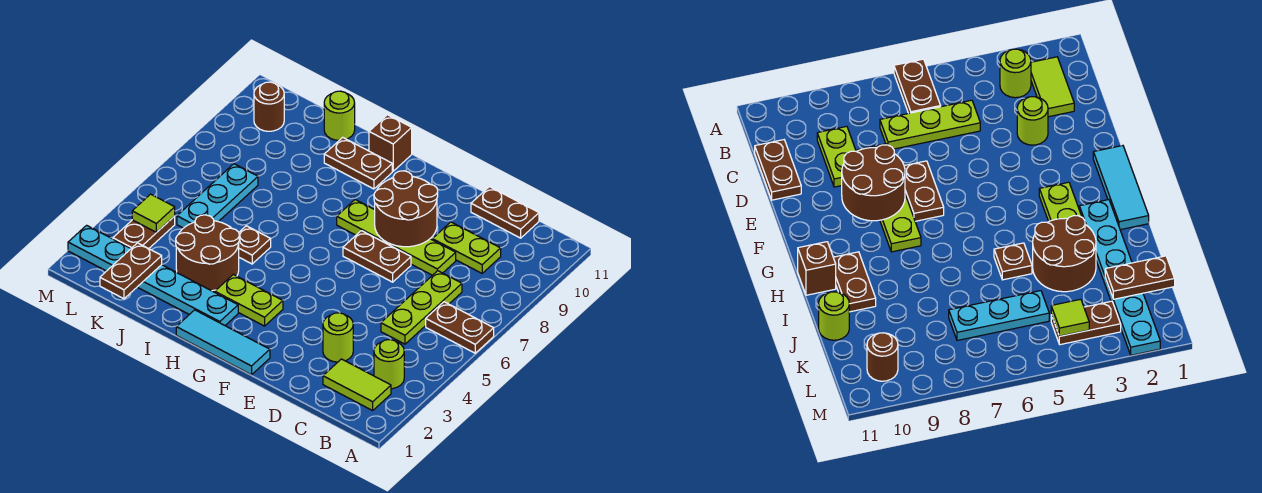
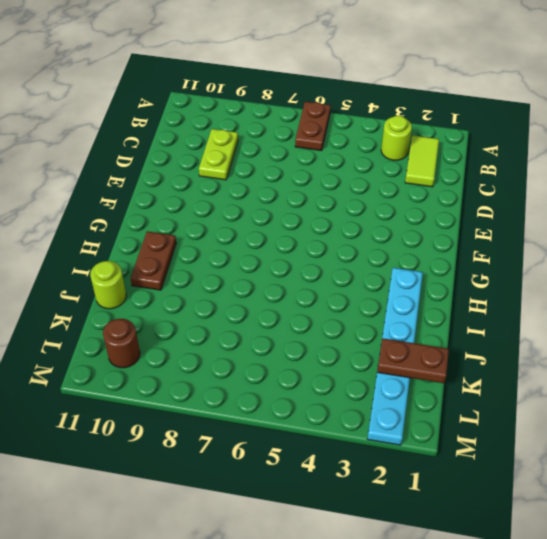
none -> lime plate C5:C7 level 1
none -> brown plate C11:D11 level 1
none -> lime round brick D3 level 1

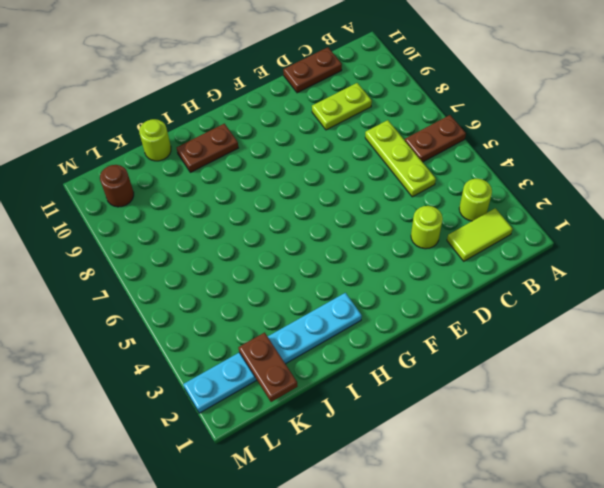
none -> lime plate D8:G8 level 1
none -> brown plate E7:F7 level 1
none -> cyan tile F1:H1 level 1

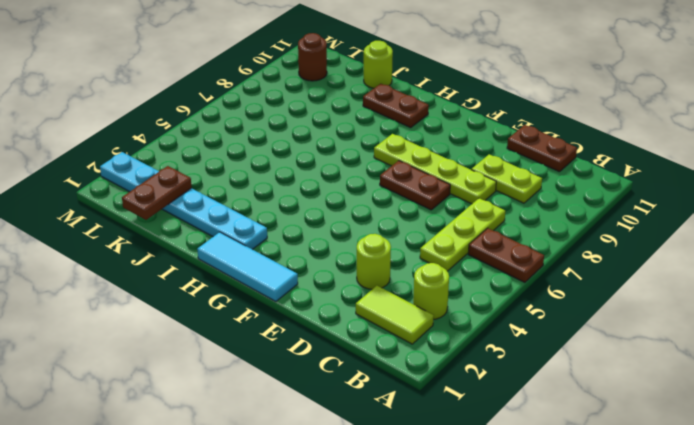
none -> lime plate G3:H3 level 1
none -> brown brick H11 level 1
none -> brown round brick I3:J4 level 1

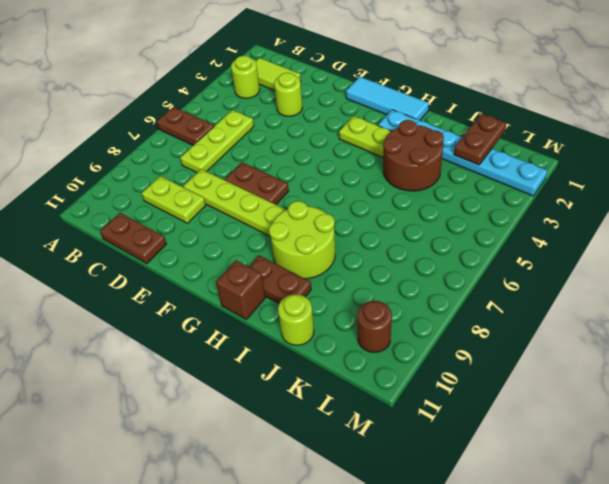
lime round brick H8:I9 level 1 -> none
none -> brown plate I5 level 1
none -> cyan plate K5:K7 level 1
none -> brown plate L3:L4 level 1

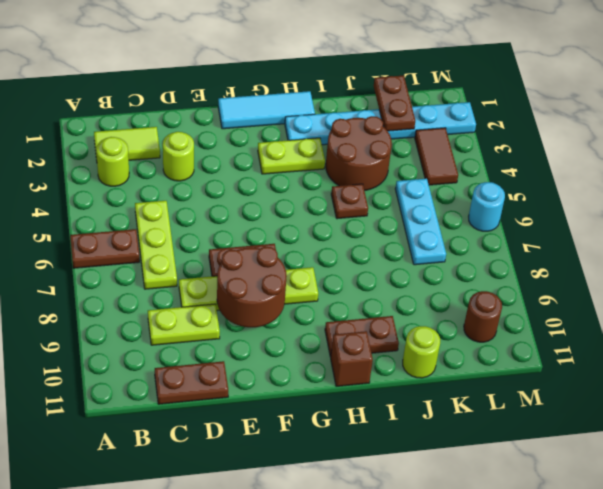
brown tile L3:L4 level 1 -> brown plate L3:L4 level 1
cyan round brick M6 level 1 -> none
none -> lime tile L4 level 2

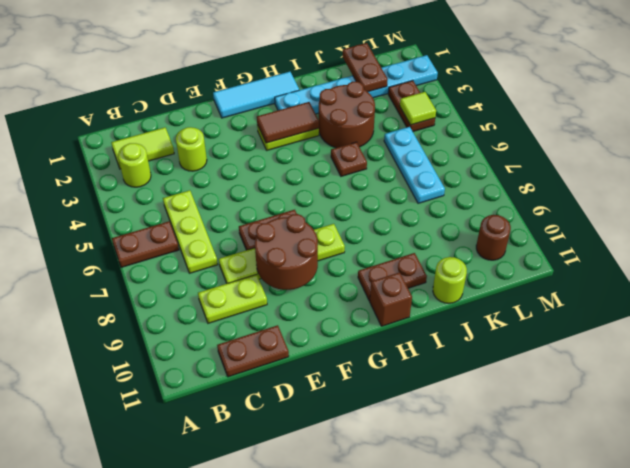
brown tile G3:H3 level 2 -> none

